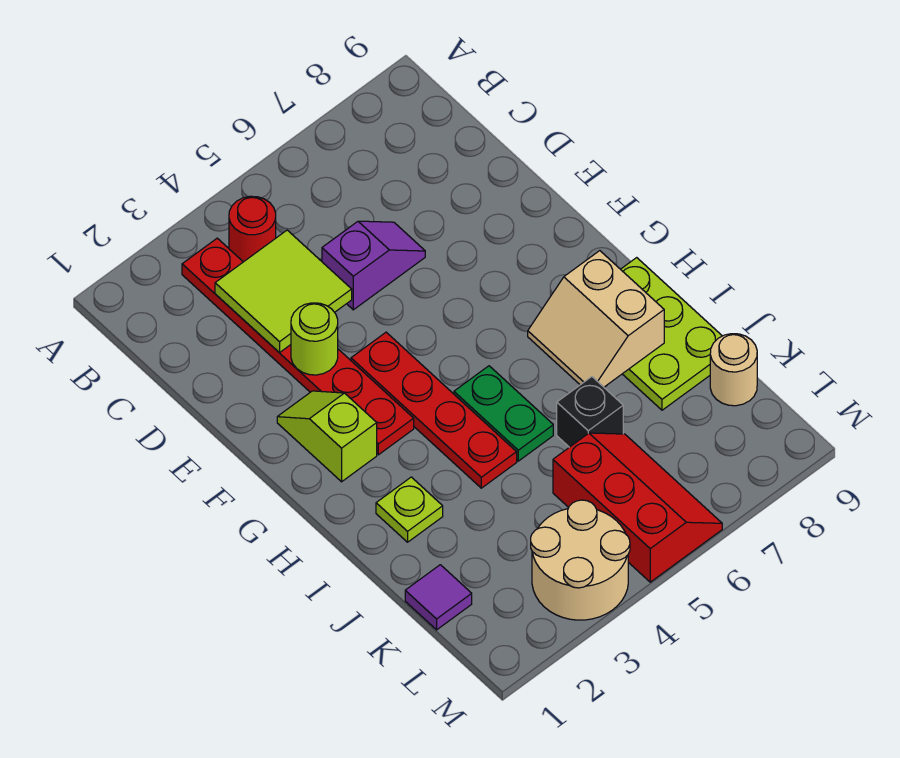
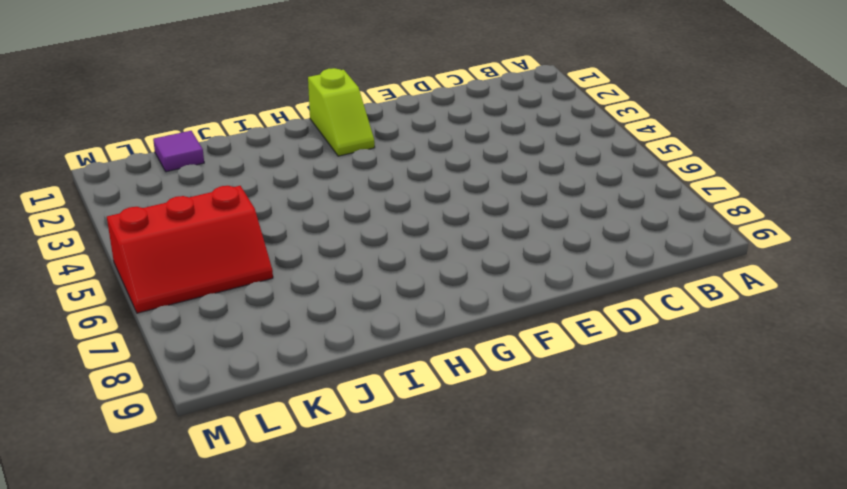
lime slope G1:G2 level 1 top 1 -> lime slope F2:G2 level 1 top G
none -> red plate B3:G3 level 1
none -> red round brick B4 level 1
none -> purple slope D5:D6 level 1 top 5

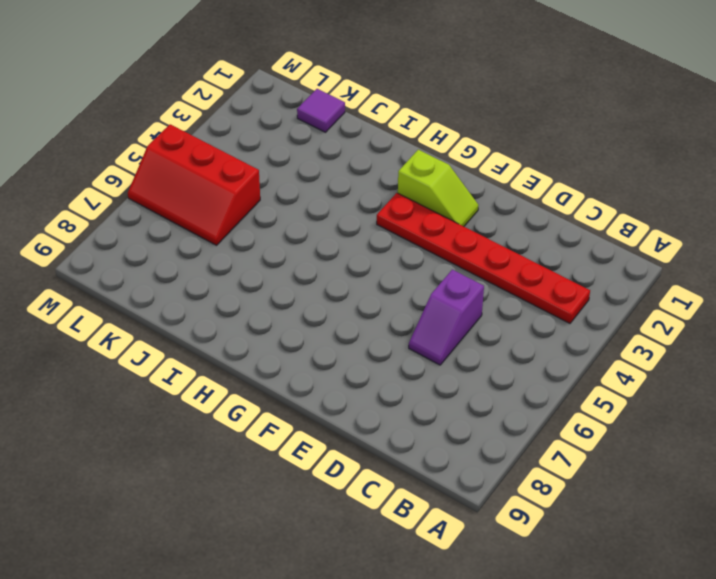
none -> red round brick B4 level 1
none -> red plate F4:I4 level 1
none -> green plate H5:I5 level 1

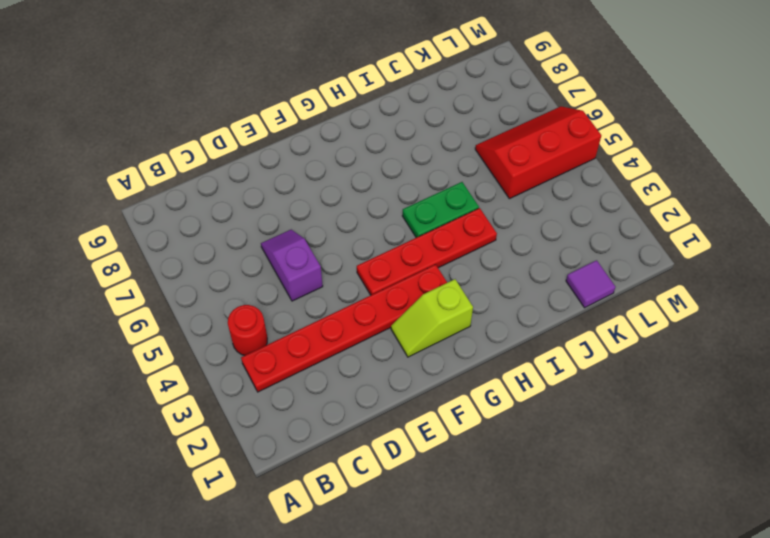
none -> lime plate H8:J9 level 1
none -> lime plate I2 level 1
none -> black brick J6 level 1

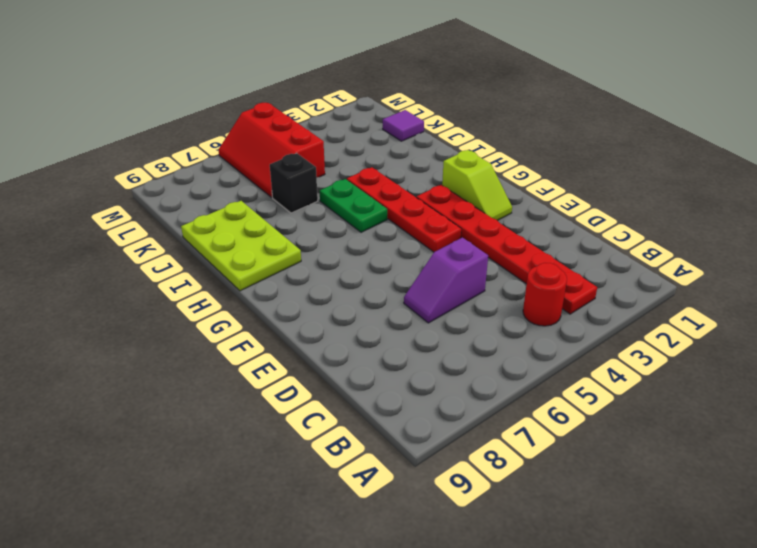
none -> lime plate I2 level 1
none -> tan round brick K9 level 1
none -> tan round brick L3:M4 level 1

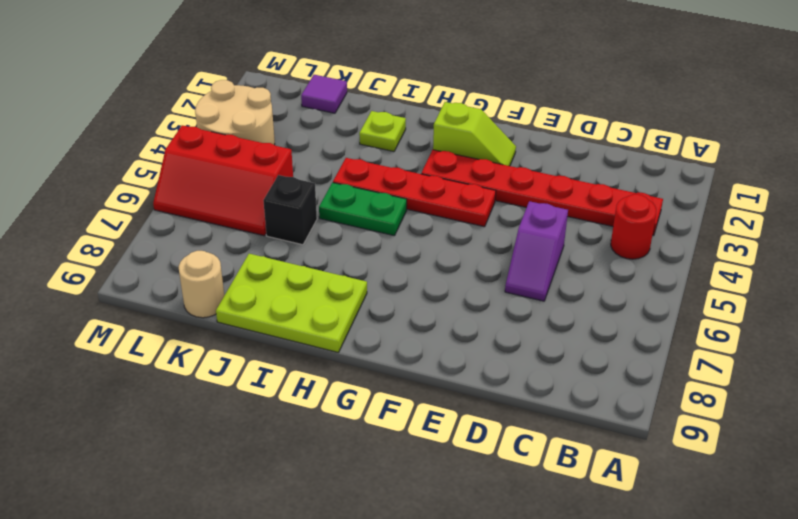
none -> lime tile C3:D4 level 2
none -> lime round brick E3 level 2
none -> tan slope H7:I8 level 2 top 8

